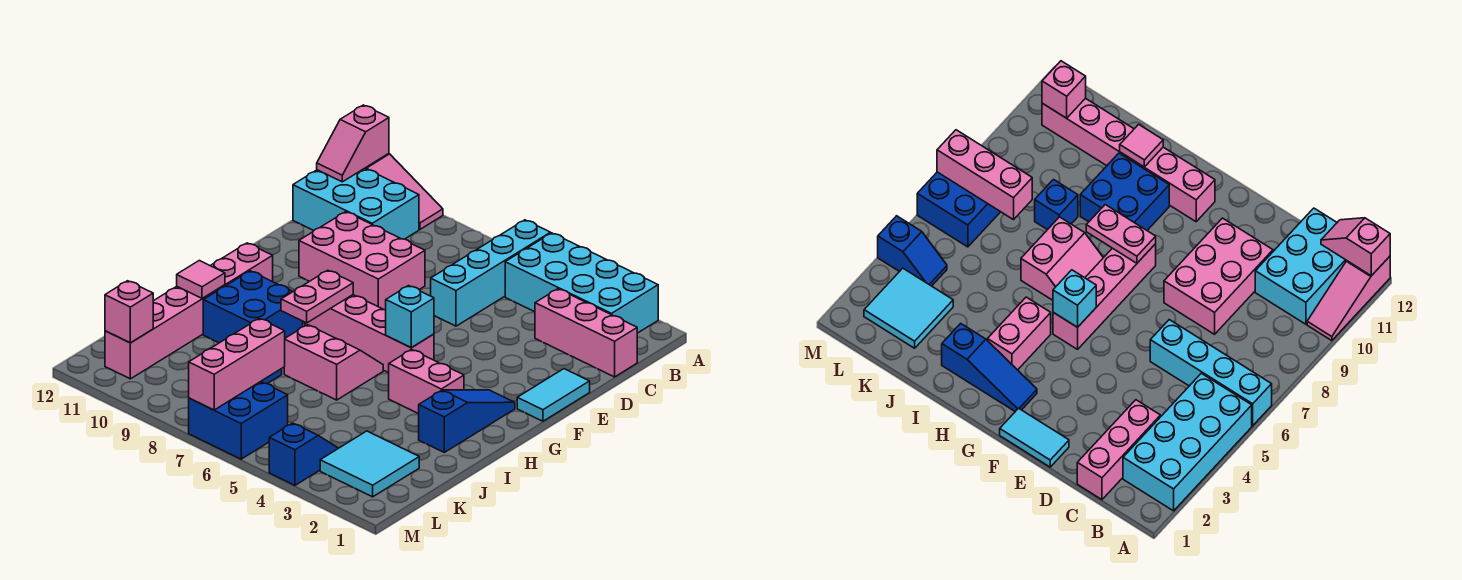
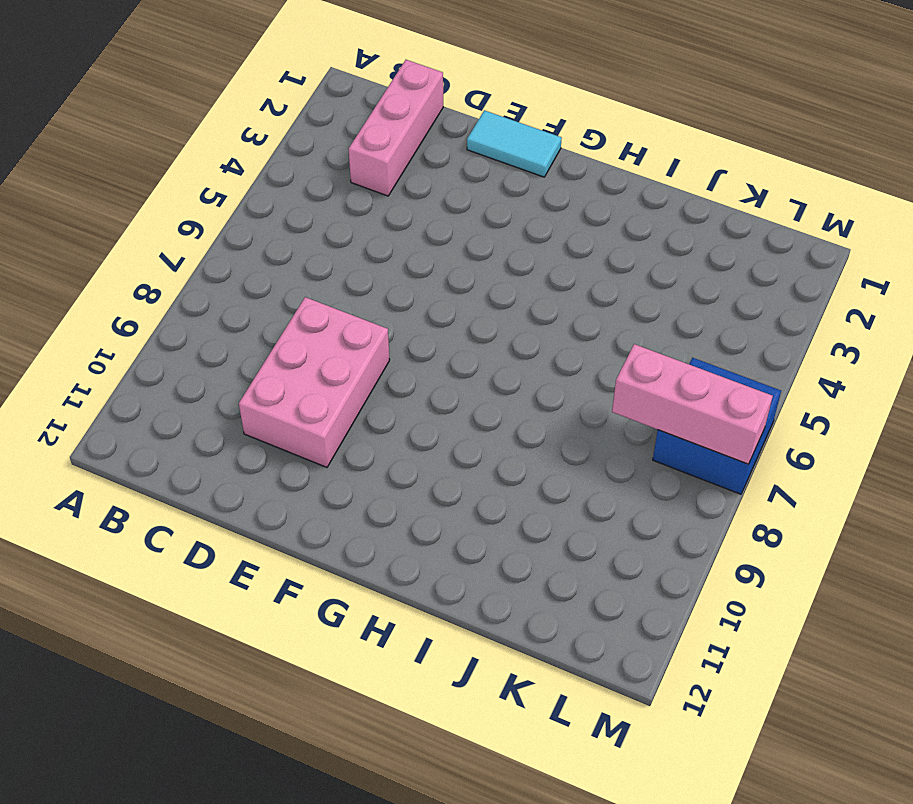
none -> cyan brick A2:B5 level 1
none -> cyan brick A6:D6 level 1
none -> pink slope A10:A12 level 1 top 12

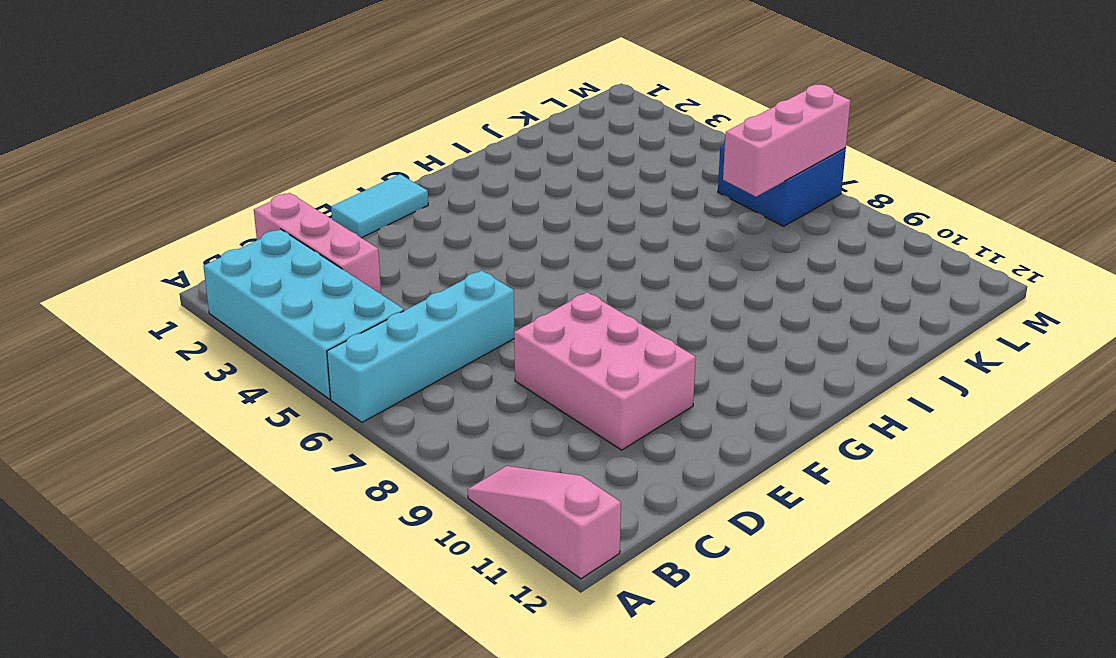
none -> cyan brick B10:C12 level 1
none -> blue slope G2:I2 level 1 top I
none -> pink brick G5:G8 level 1

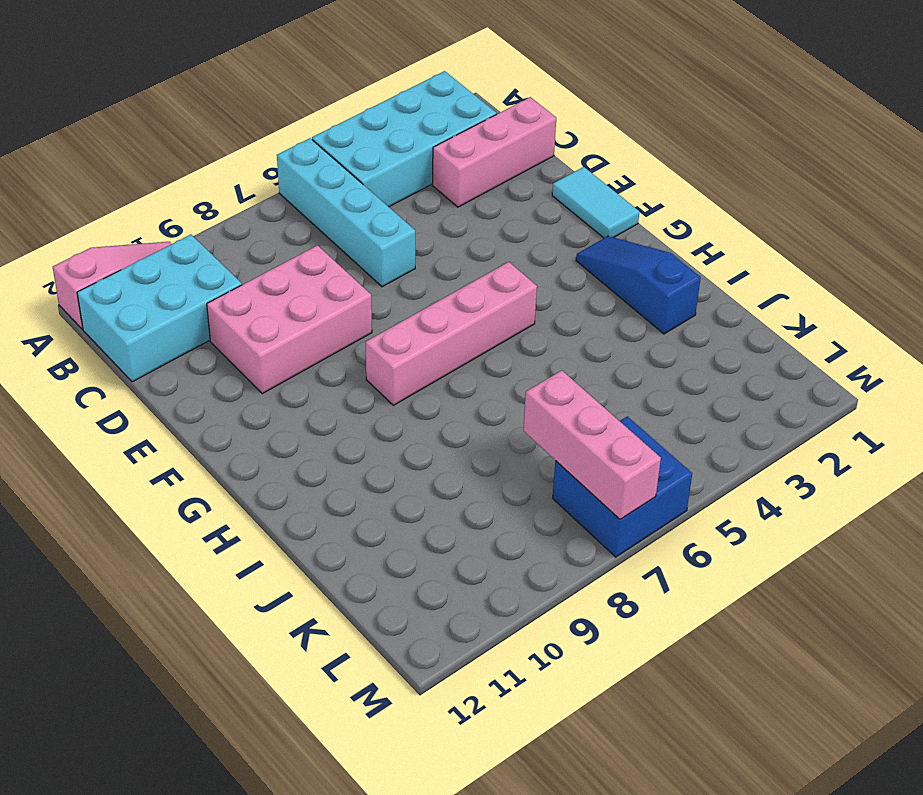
none -> pink brick G11:L11 level 1
none -> pink brick H3:H4 level 1
none -> pink slope H6:I7 level 1 top I

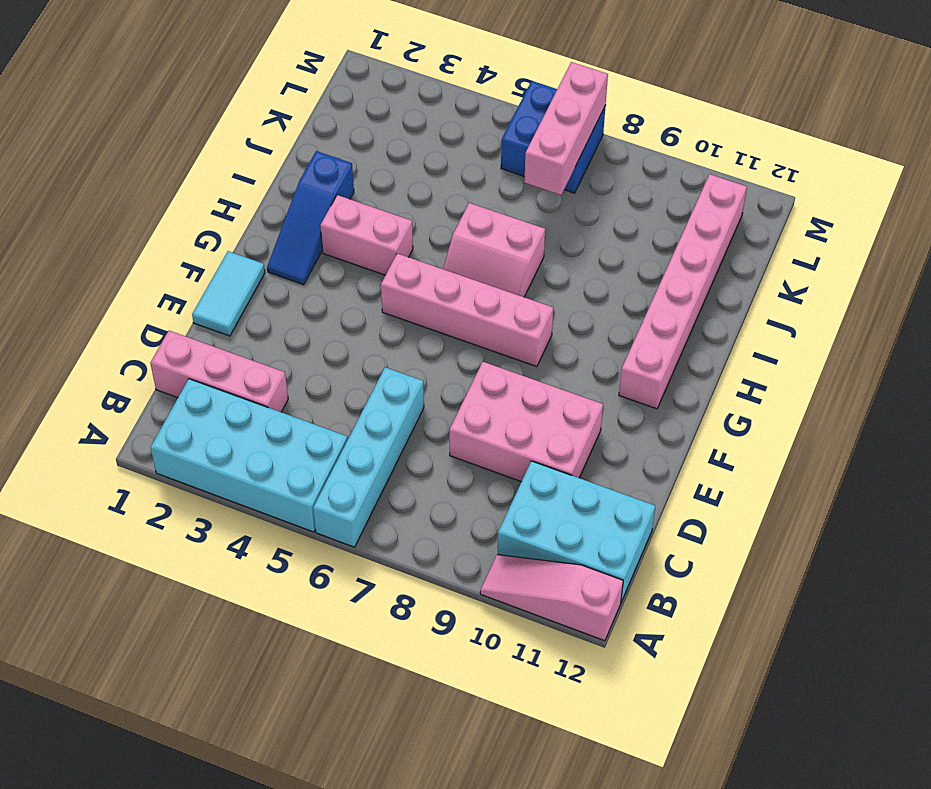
none -> blue brick H9:I10 level 1
none -> blue brick J8 level 1
none -> cyan tile K2:L3 level 1

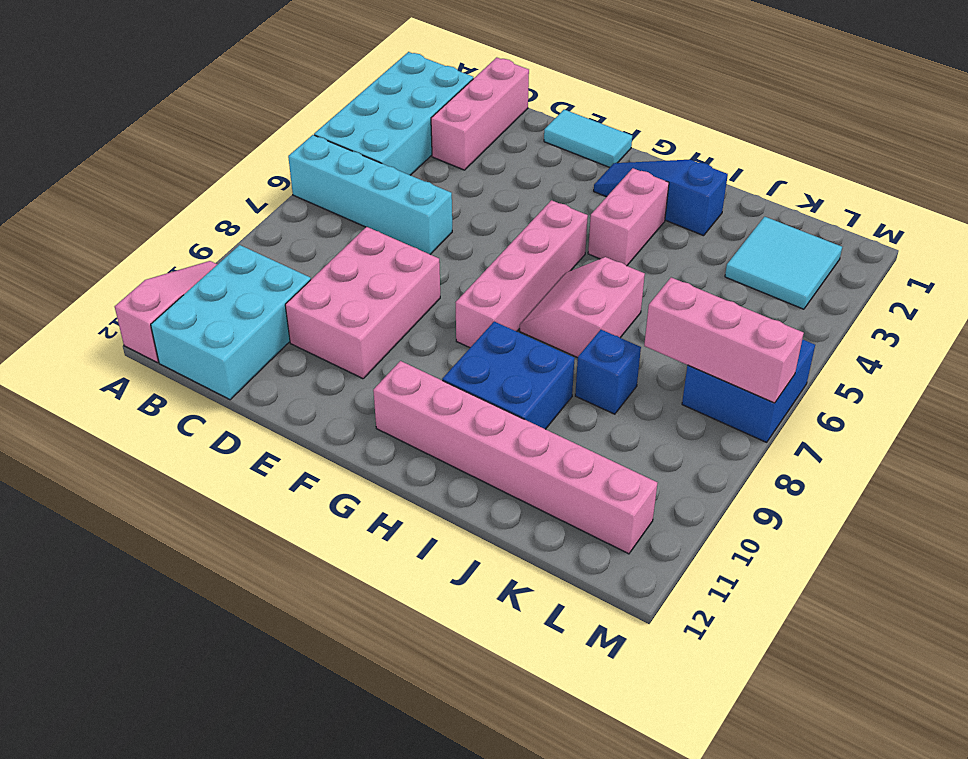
none -> blue slope L4:M4 level 1 top M
none -> pink slope A12:B12 level 2 top A
none -> cyan brick G5 level 2

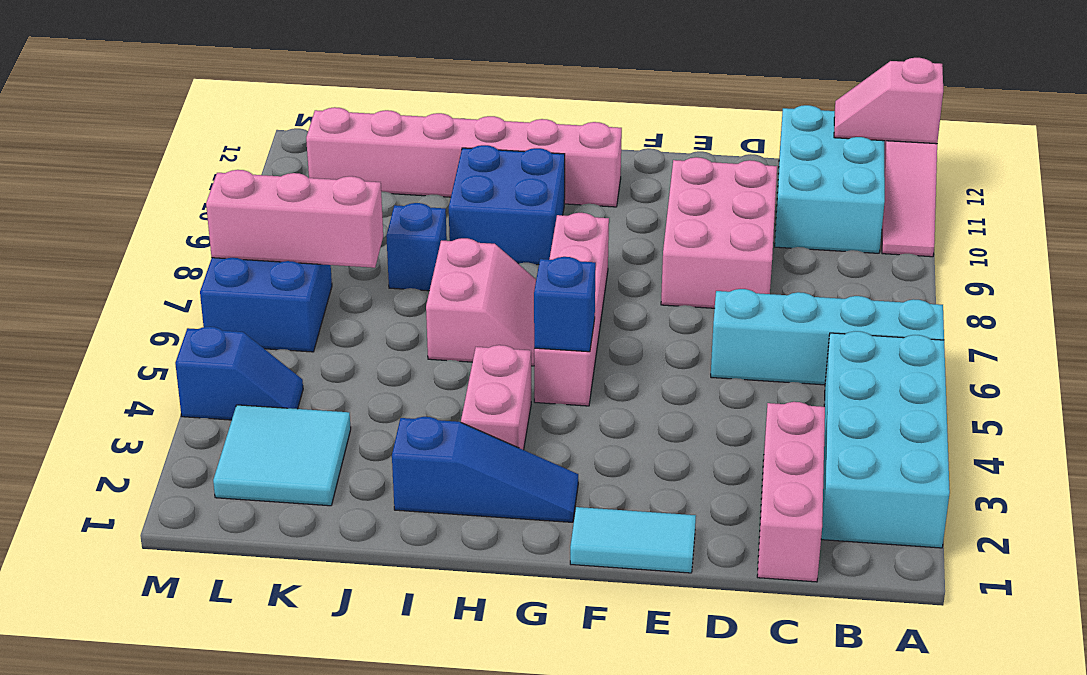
blue brick G5 level 2 -> cyan brick G5 level 2
none -> pink plate G8:H8 level 2
none -> pink tile I11 level 2
none -> pink brick L11 level 2

